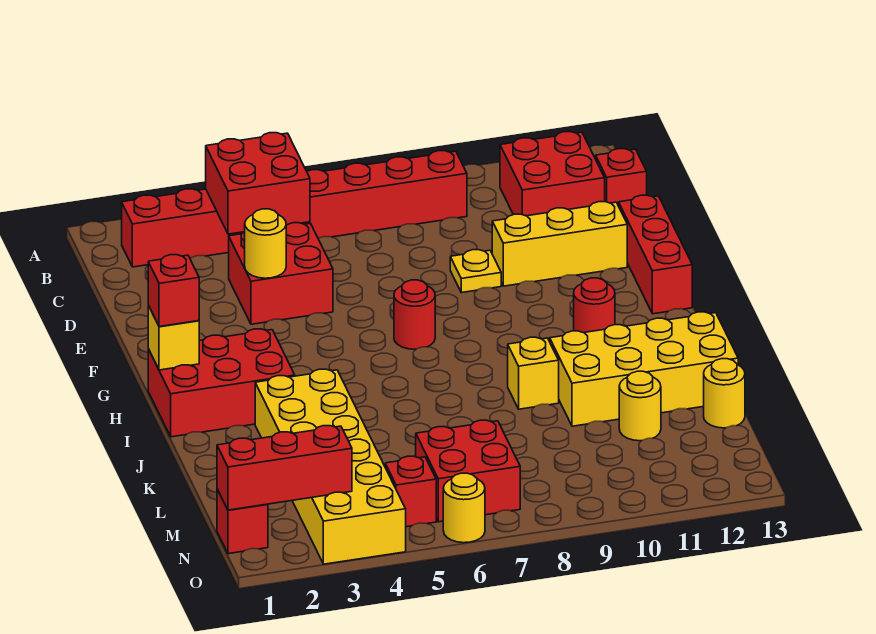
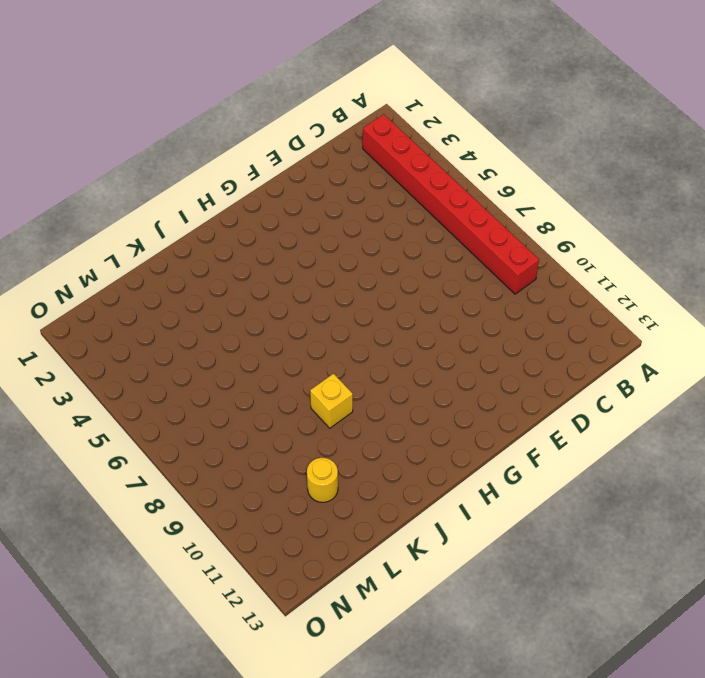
none -> red brick B11:C12 level 1
none -> red brick C13 level 1
none -> red brick D4:E5 level 1

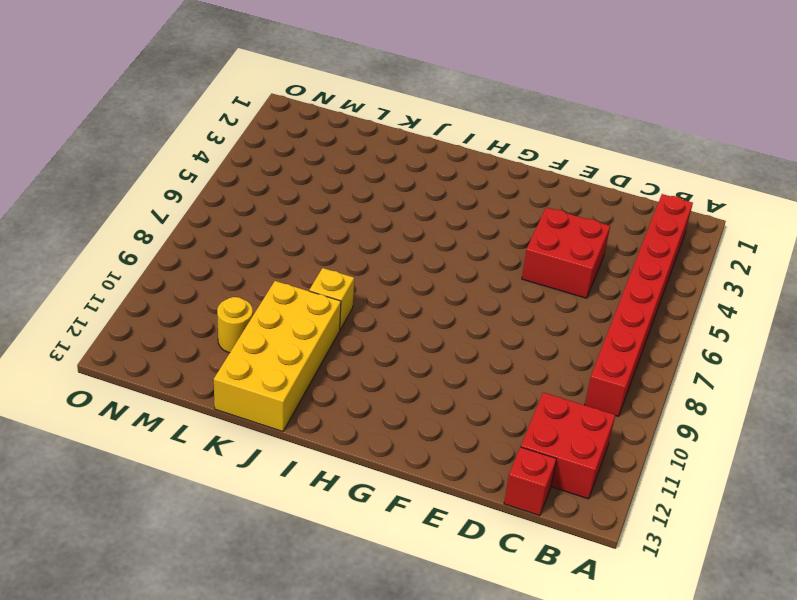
none -> yellow plate E9 level 1
none -> yellow brick E10:E12 level 1
none -> red brick E13:G13 level 1

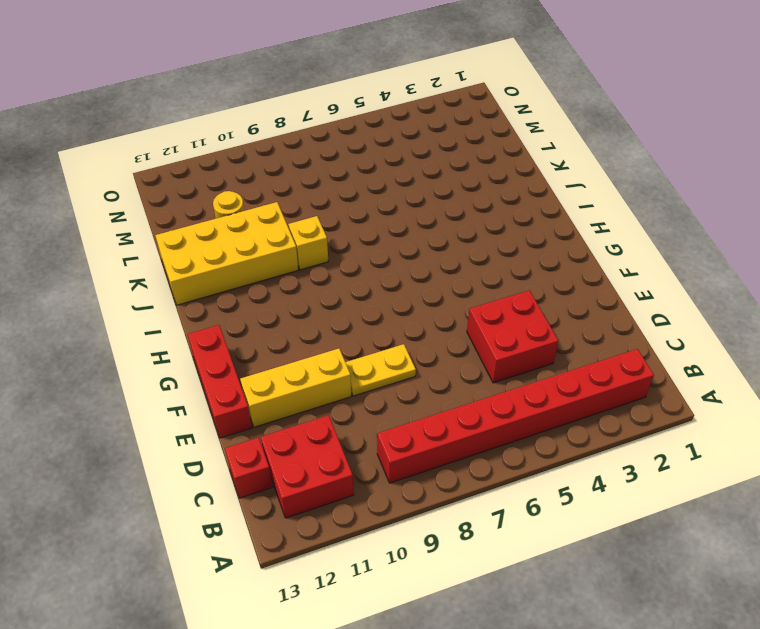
yellow plate E8:E9 level 1 -> yellow plate E9 level 1
none -> red round brick G7 level 1
none -> red brick H1:I3 level 1
none -> red round brick H11 level 1

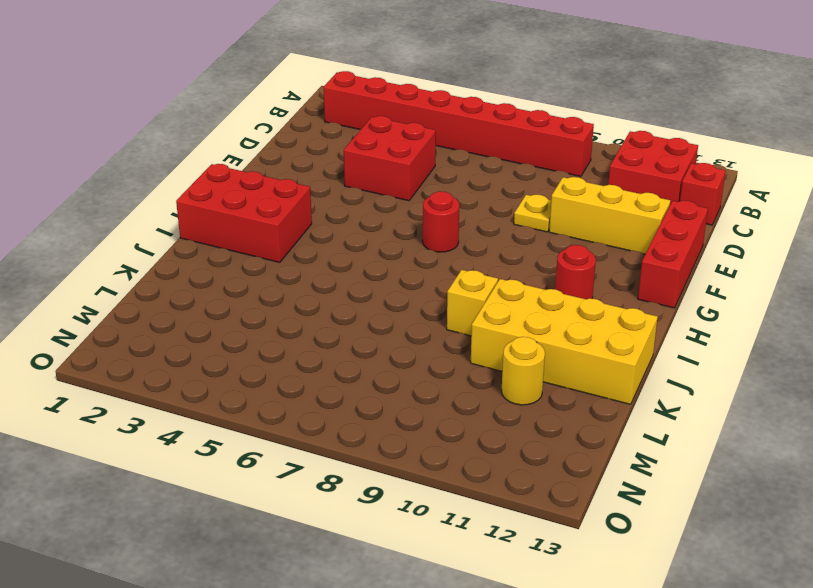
none -> yellow brick J3:O4 level 1
none -> yellow round brick L13 level 1
none -> red brick M6:N7 level 1

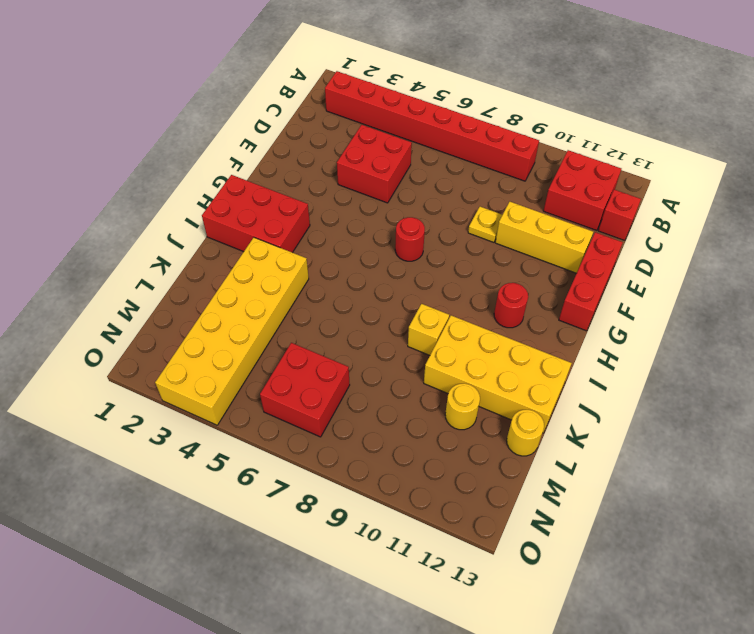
none -> red brick N1 level 1
none -> red brick N5 level 1
none -> yellow round brick O6 level 1

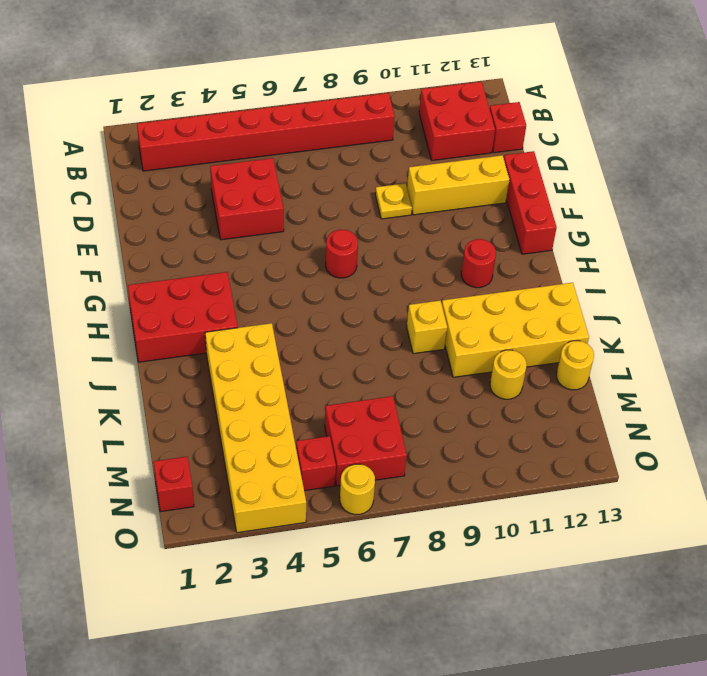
none -> red brick B4:C5 level 2
none -> yellow round brick E4 level 2
none -> yellow brick H1 level 2

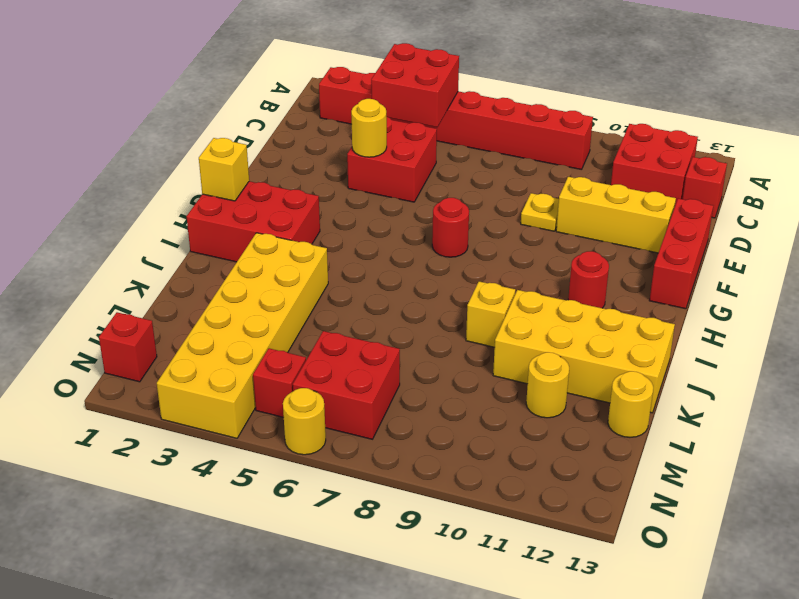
none -> red brick N1:N3 level 2
none -> red brick H1 level 3

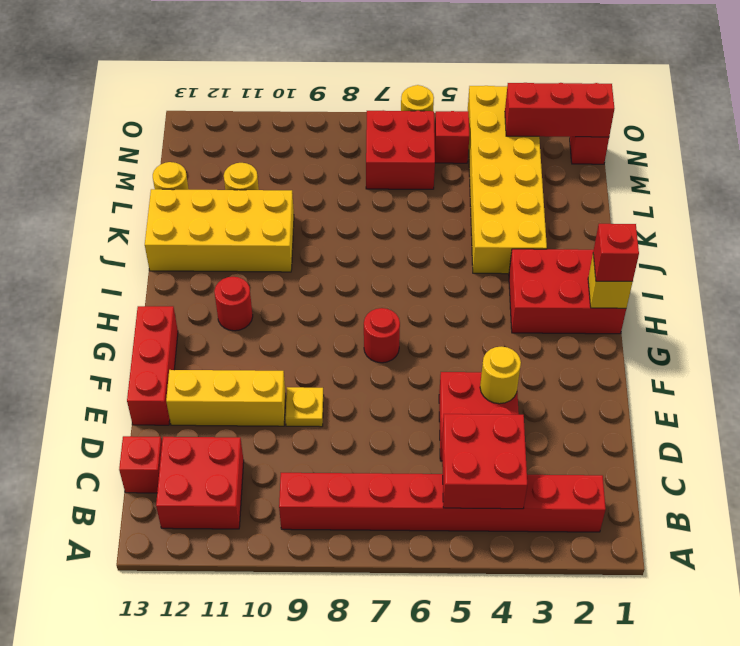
none -> yellow brick J9 level 1

